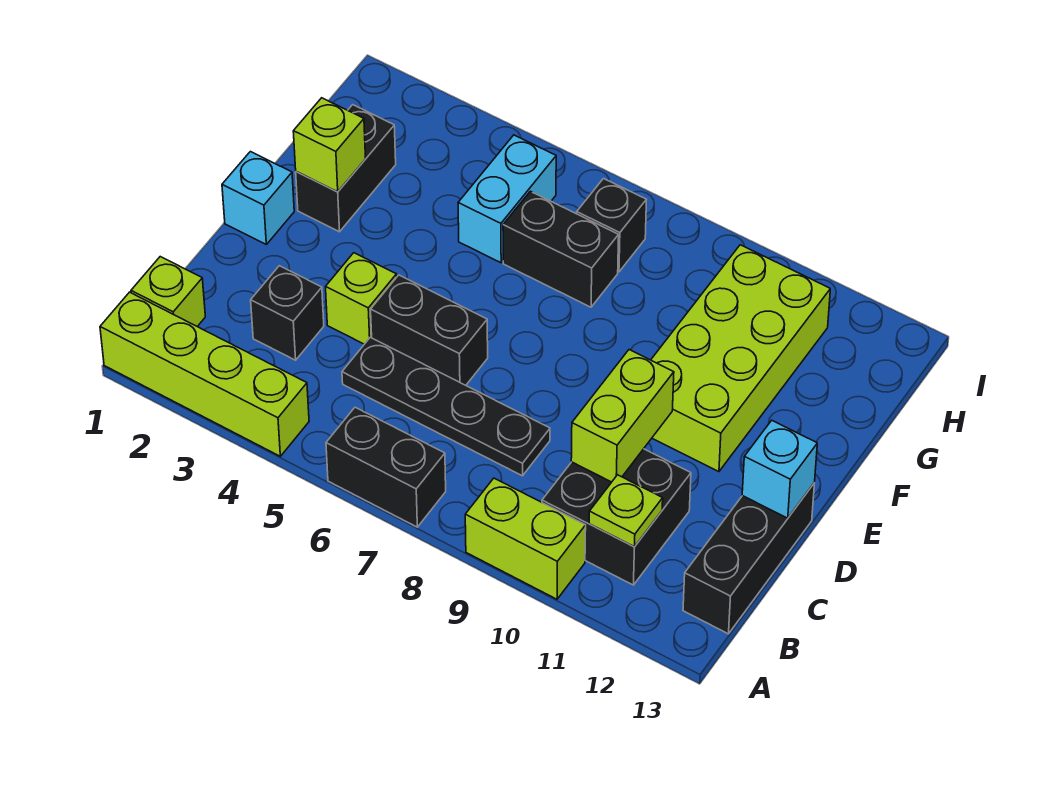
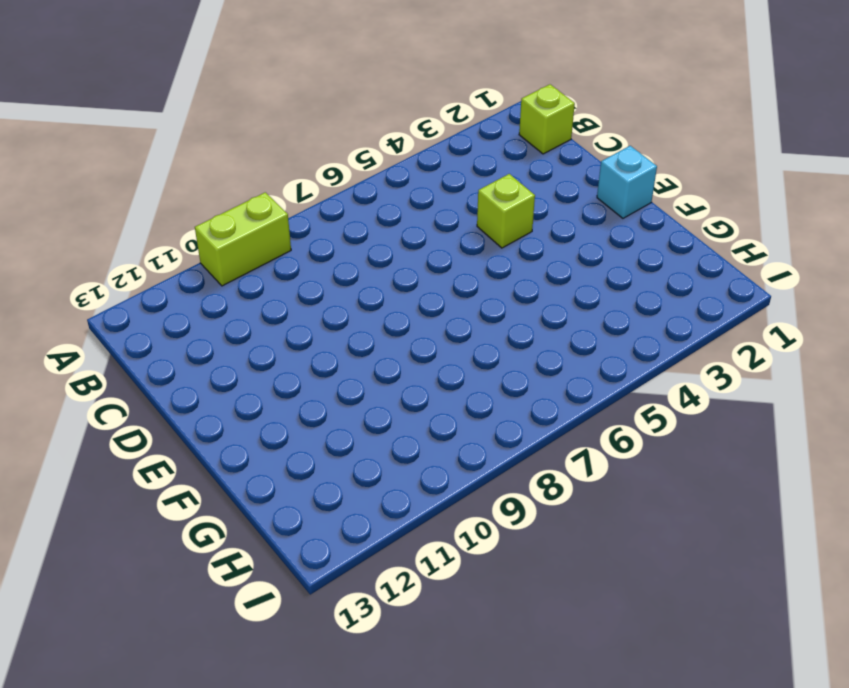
none -> lime brick A1:A4 level 1
none -> black brick A6:A7 level 1
none -> black brick B10:C11 level 1

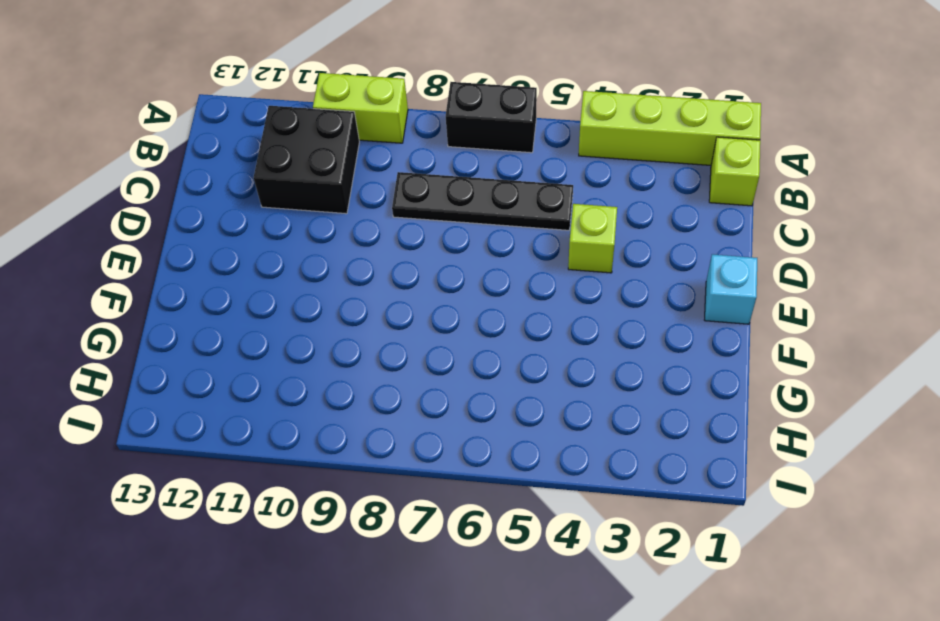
none -> black brick B13:D13 level 1
none -> black brick C3 level 1
none -> black brick D5:D6 level 1

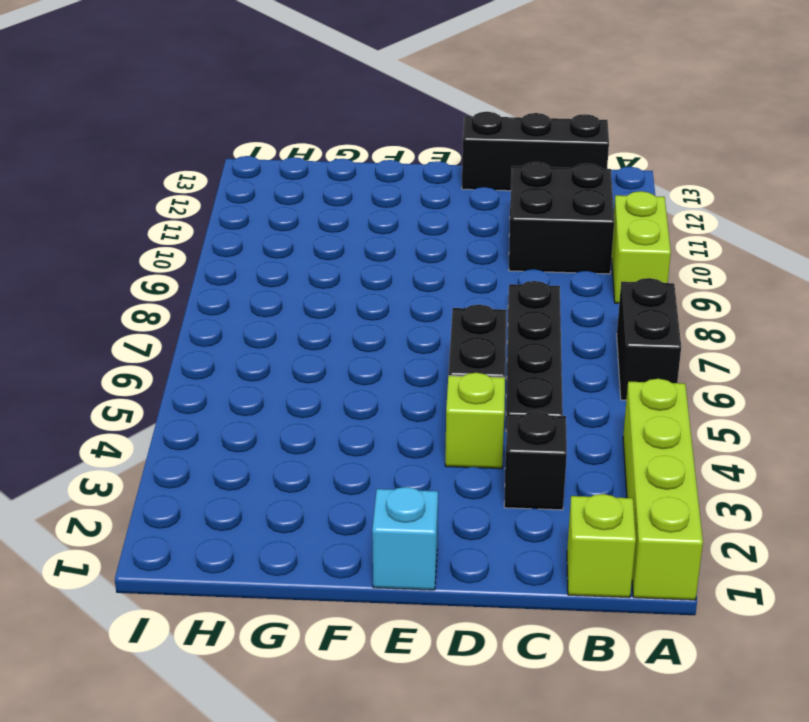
none -> lime brick E10:H11 level 1
none -> black brick F2:G2 level 1
none -> cyan brick G5:H5 level 1

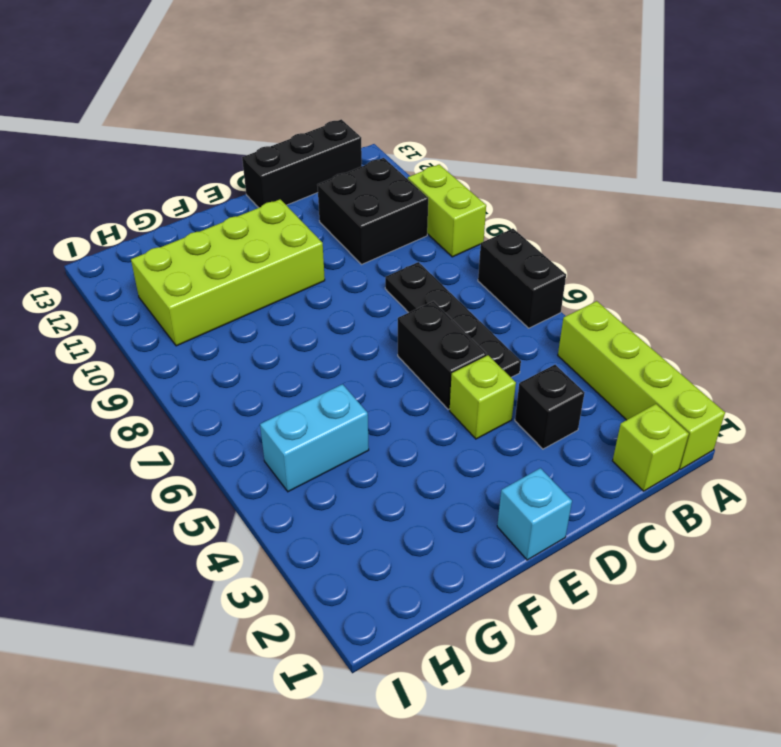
none -> black brick F2:G2 level 1
none -> black brick G6:G7 level 1
none -> black brick H7 level 1

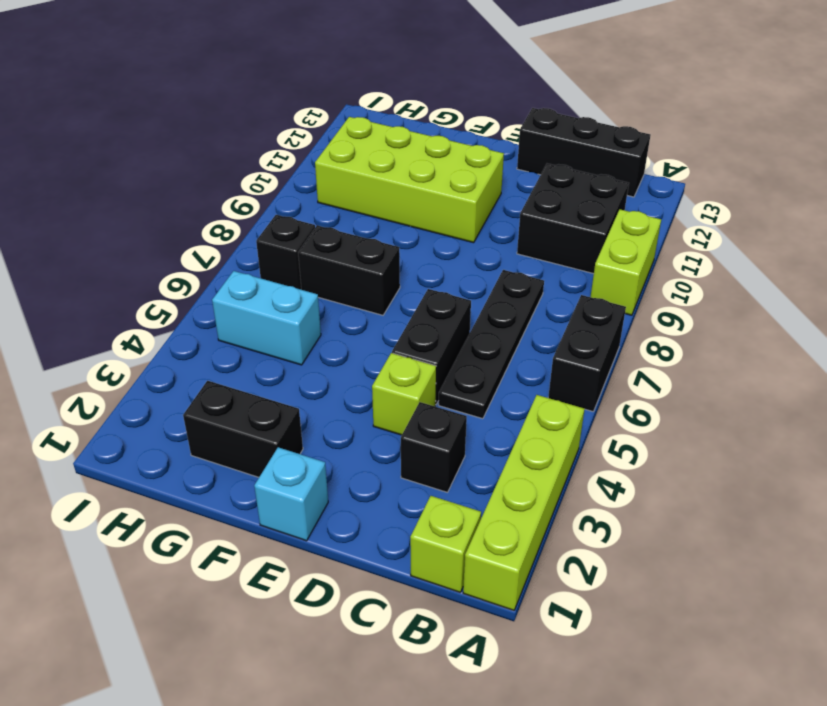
black brick F7:G7 level 1 -> black brick G6:G7 level 1
none -> lime plate B11 level 2
none -> lime brick C10:D10 level 2
none -> cyan brick D13 level 2

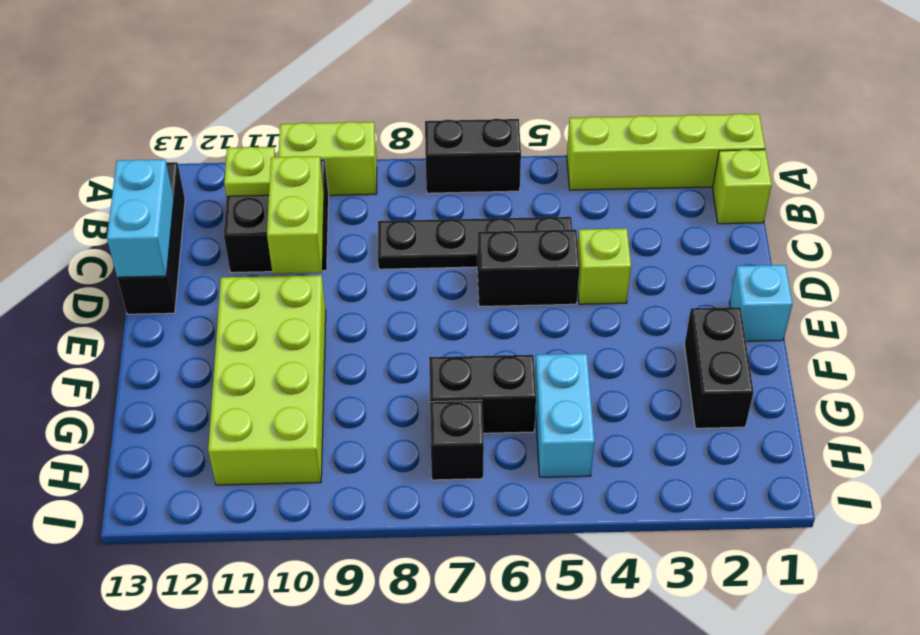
cyan brick C13:D13 level 2 -> cyan brick D13 level 2
none -> black brick C3 level 1
none -> lime brick F2 level 2

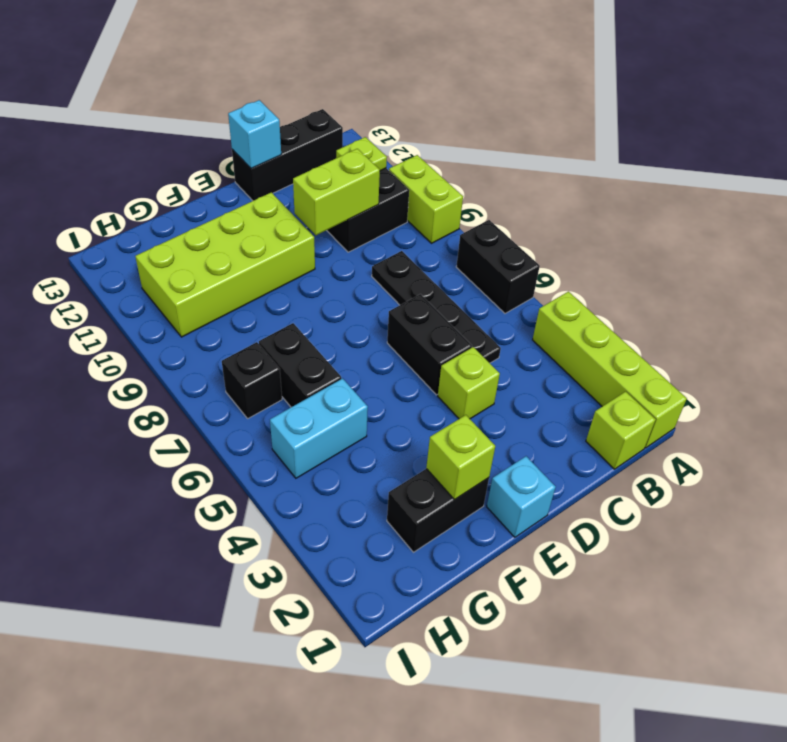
none -> black brick C3 level 1

